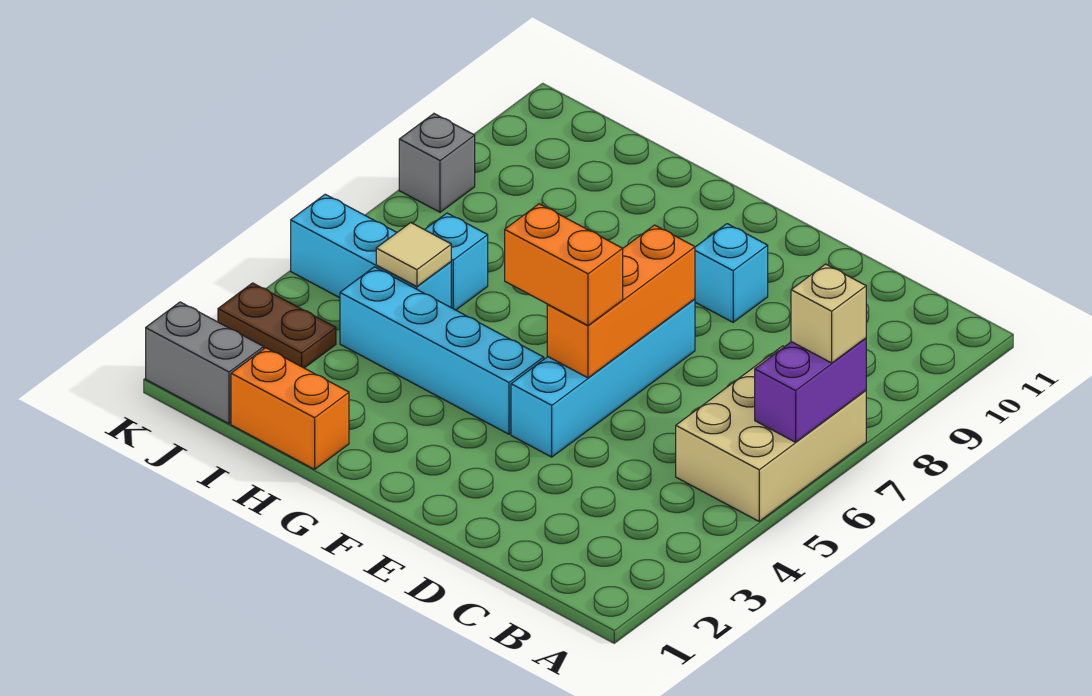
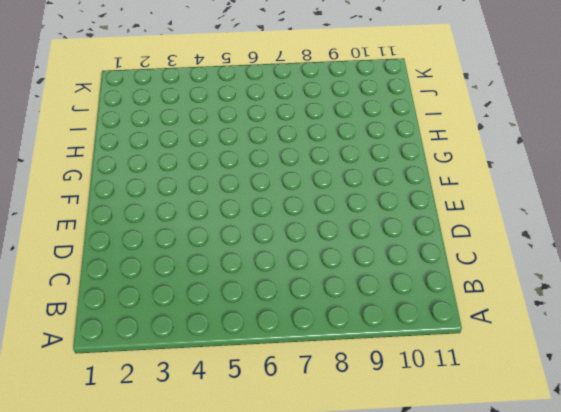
none -> tan brick A5:B7 level 1
none -> cyan brick E4:E7 level 1
none -> cyan brick E9 level 1

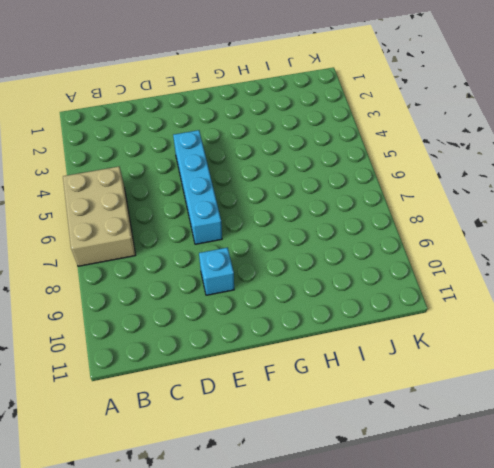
none -> cyan brick F4:I4 level 1
none -> orange brick H1:I1 level 1
none -> cyan brick I5:K5 level 1

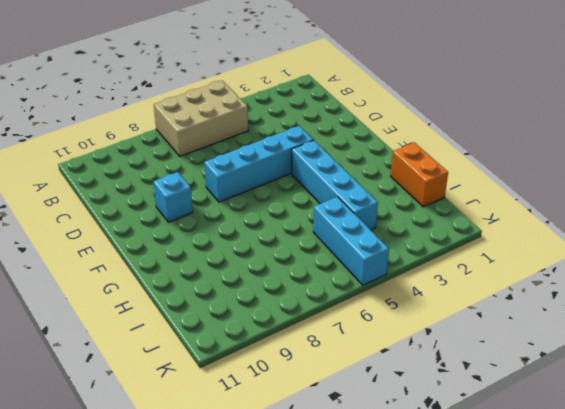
none -> cyan brick I6 level 1
none -> grey brick J1:K1 level 1
none -> brown plate J3:K3 level 1

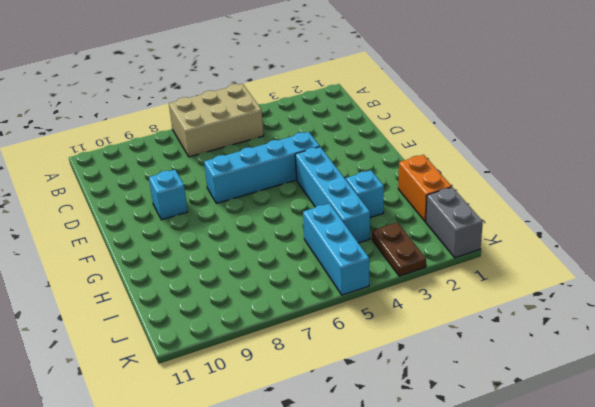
cyan brick H3 level 1 -> cyan brick I6 level 1
none -> grey brick K8 level 1
none -> purple brick A6:A7 level 2
none -> orange brick E5:E7 level 2

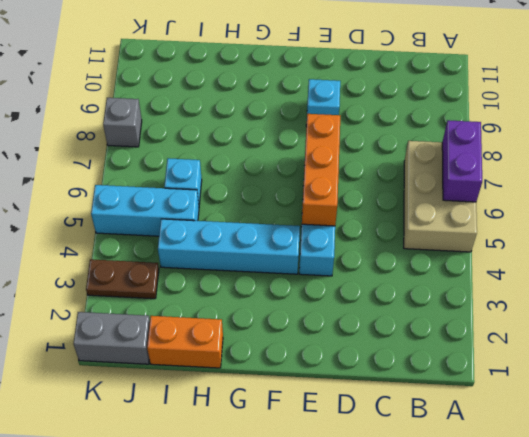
none -> tan tile I5 level 2
none -> tan brick A7 level 3
none -> orange brick E5:F5 level 3

